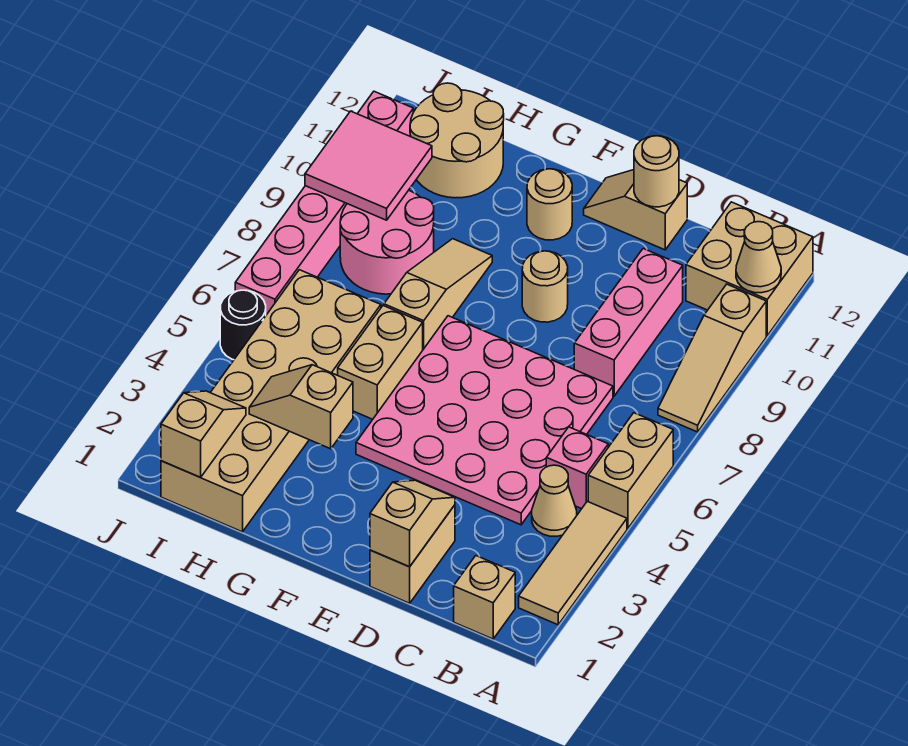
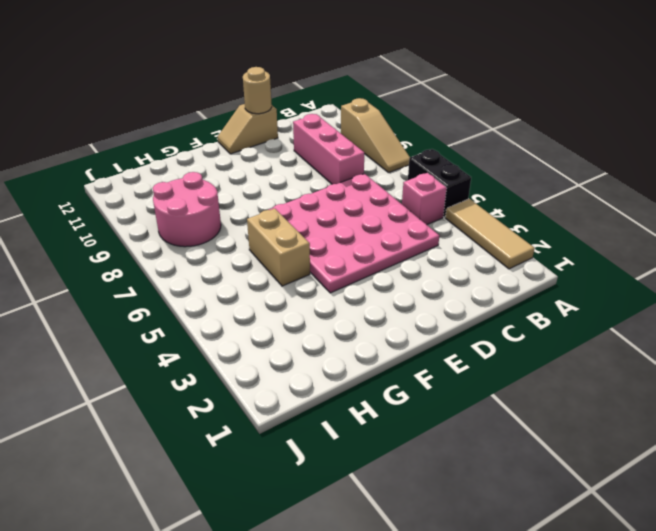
black brick A5:A6 level 1 -> tan brick A5:A6 level 1
none -> tan brick A11:B12 level 1
none -> tan brick B1 level 1
none -> tan cone B4 level 1

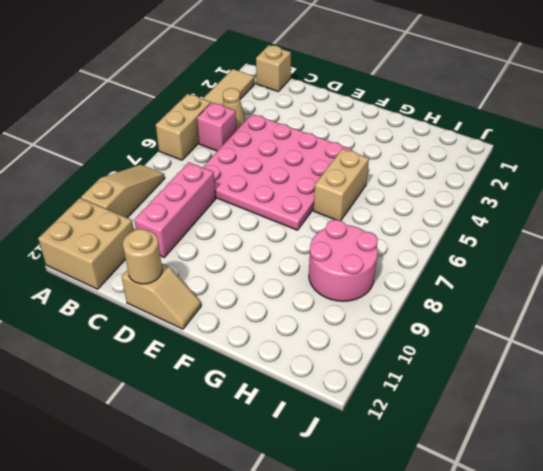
none -> tan brick D1:D2 level 1
none -> tan round brick E9 level 1
none -> tan round brick F11 level 1

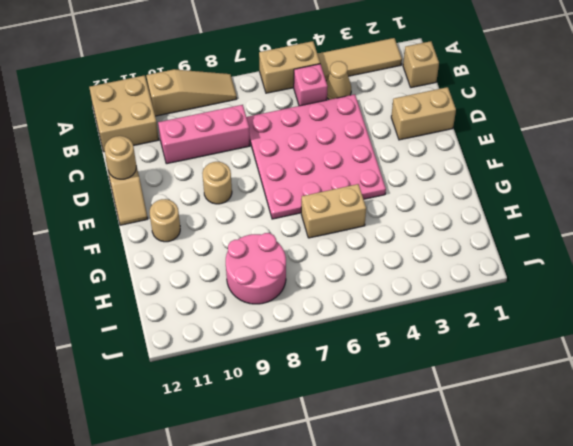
none -> tan slope G7:G9 level 1 top 7
none -> tan brick H1:I6 level 1
none -> tan round brick H11:I12 level 1

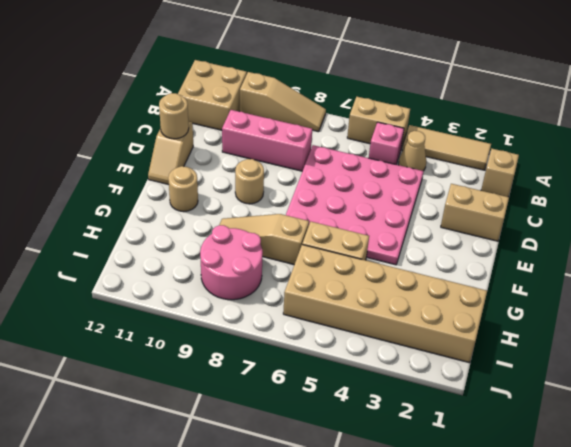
none -> tan round brick H11:I12 level 1
none -> black round brick J5 level 1
none -> pink brick J6:J11 level 1

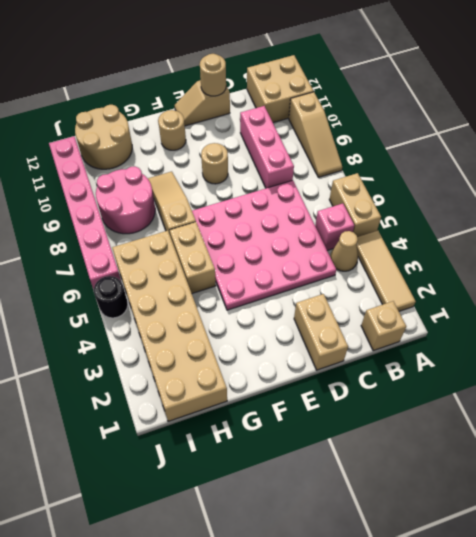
none -> tan cone A11 level 2
none -> tan slope D1:D2 level 2 top 1
none -> tan slope G3:H3 level 2 top G

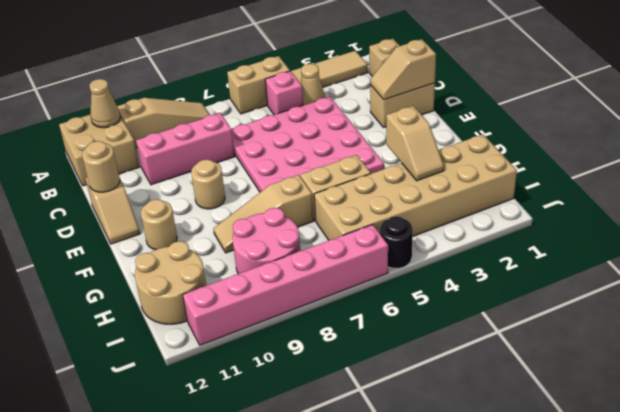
none -> tan slope I1:I2 level 2 top 1
none -> pink tile I9:J10 level 2

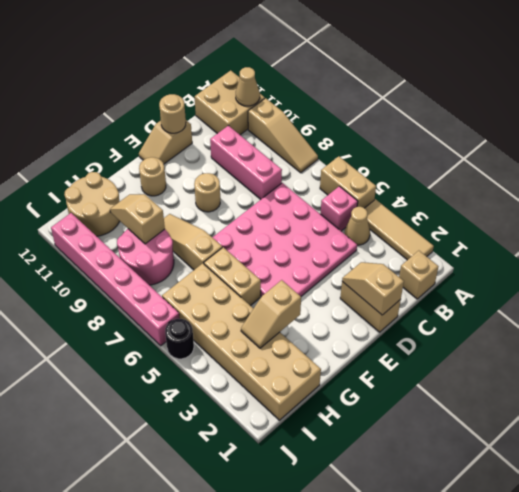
tan slope H9:H10 level 2 top 9 -> tan slope I1:I2 level 2 top 1
none -> pink tile I9:J10 level 2

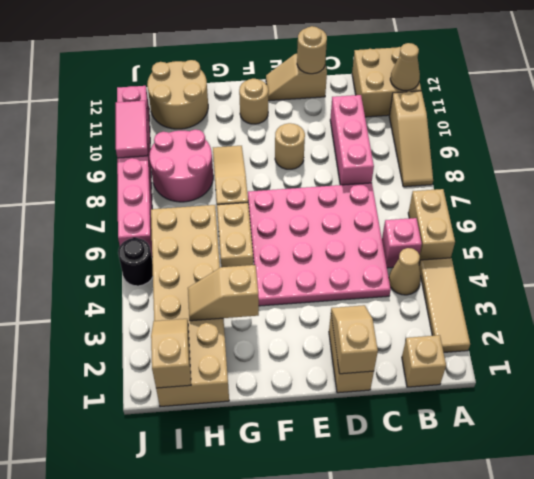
pink tile J9:J10 level 2 -> pink tile I9:J10 level 2

